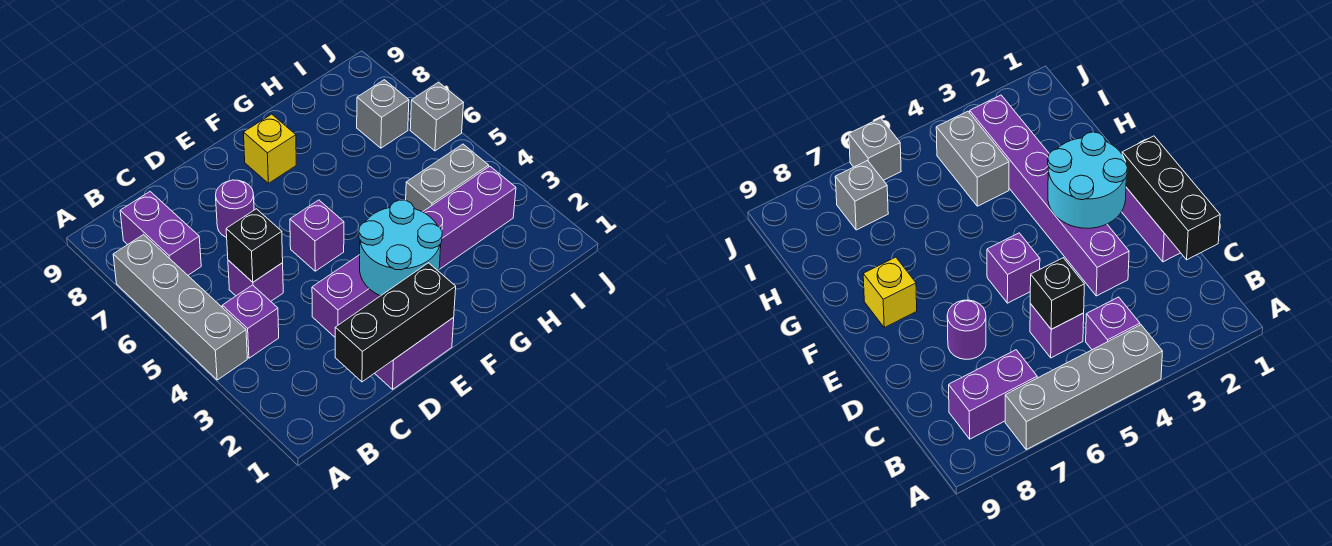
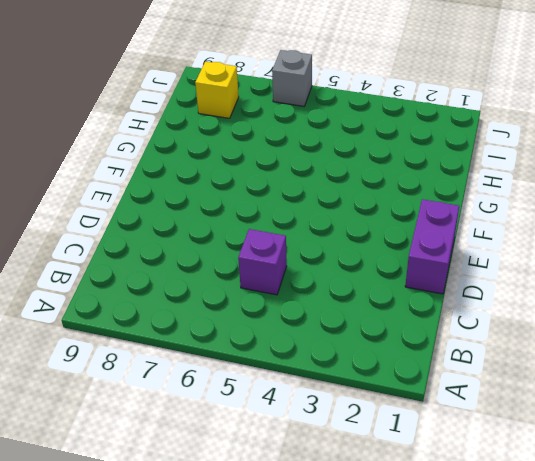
yellow brick I8 level 1 -> yellow brick F8 level 1
none -> grey brick A4:A7 level 1
none -> purple brick B4 level 1
none -> purple brick B7:B8 level 1

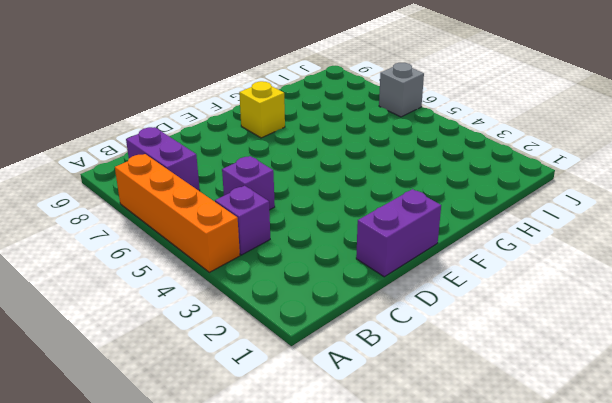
orange brick A4:A7 level 1 -> grey brick A4:A7 level 1
none -> purple brick D3:I3 level 1
none -> purple round brick D7 level 1
none -> purple brick E5 level 1

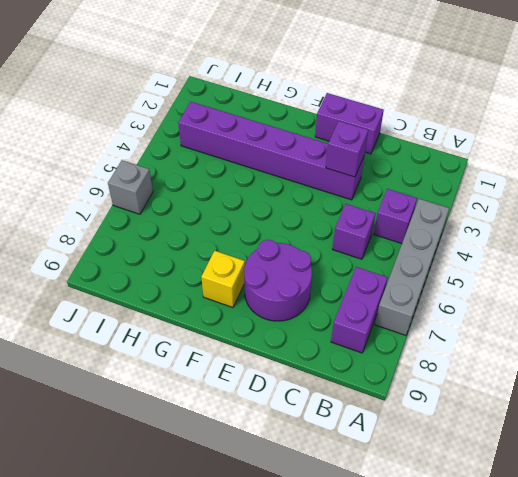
purple brick D3 level 2 -> purple brick E5 level 1
purple round brick D7:E8 level 1 -> purple round brick D7 level 1
none -> grey brick H4:I4 level 1
none -> grey brick I7 level 1
none -> black brick C1:E1 level 2

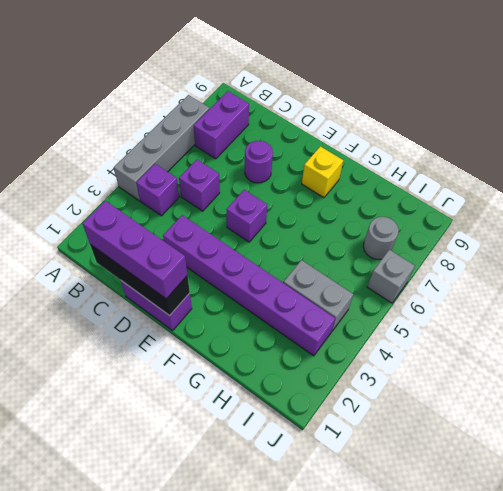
purple brick C1:E1 level 3 -> none
grey round brick I7 level 1 -> grey brick I7 level 1
none -> black brick C5 level 2
none -> cyan round brick E2:F3 level 2

